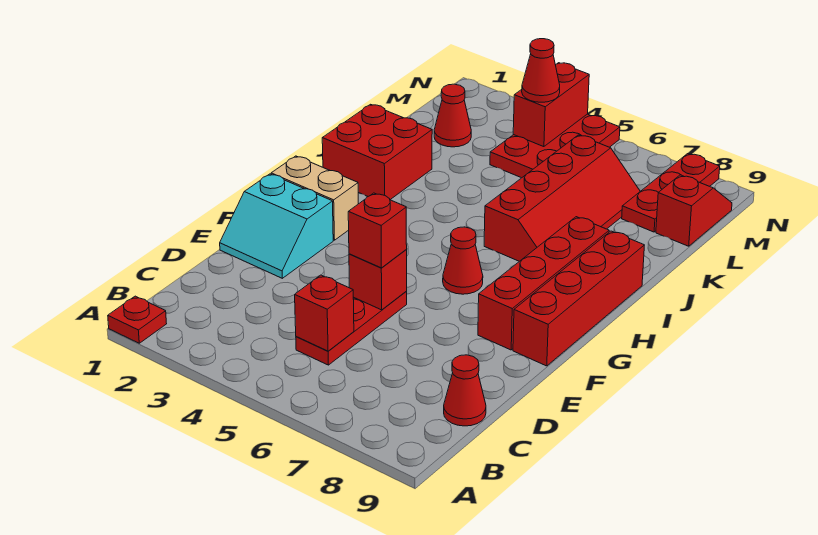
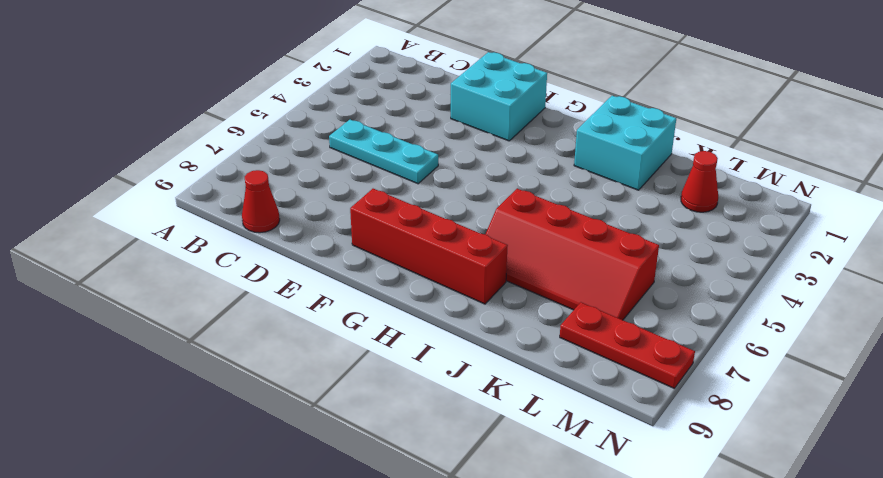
cyan plate C5:E5 level 1 -> red plate C5:E5 level 1
cyan brick E1:F2 level 1 -> cyan slope E1:F2 level 1 top F
cyan brick I1:J2 level 1 -> red brick I1:J2 level 1
none -> red plate A1 level 1
none -> red brick F9:I9 level 1
none -> tan brick G1:G2 level 1

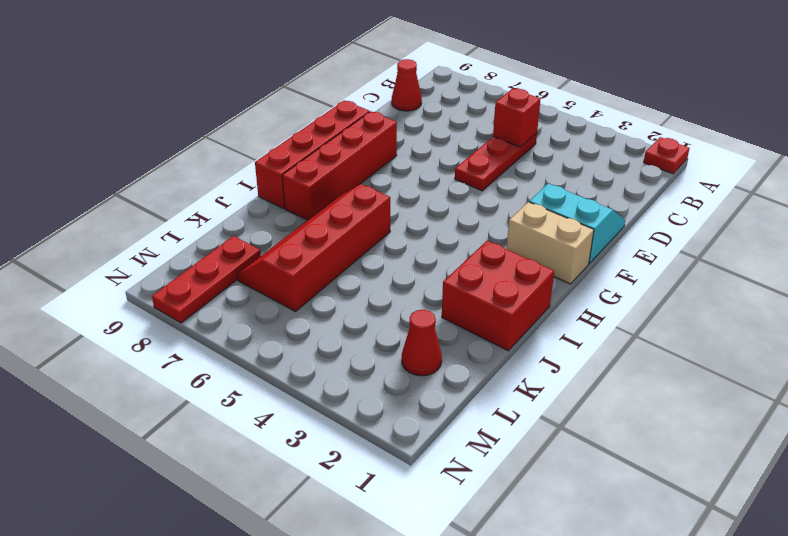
none -> red cone G6 level 1
none -> red plate L4:N5 level 1
none -> red slope L9:M9 level 1 top L

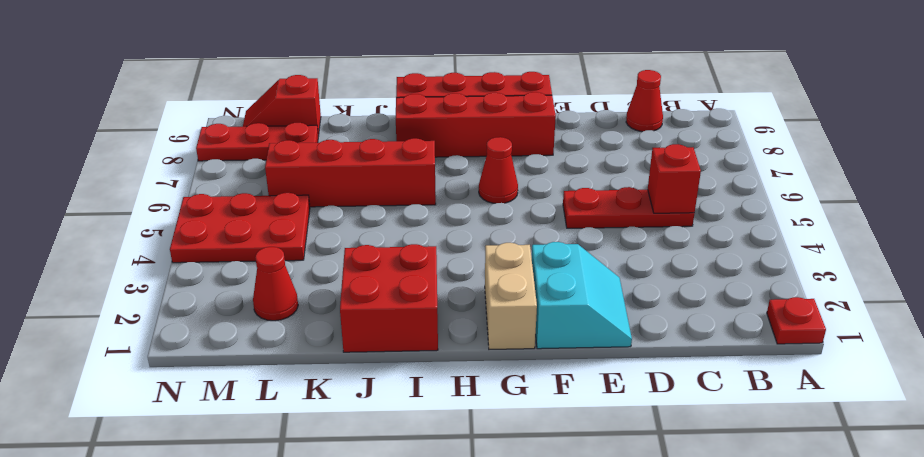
none -> red brick E5 level 2
none -> red brick M4:N4 level 2
none -> red brick E5 level 3

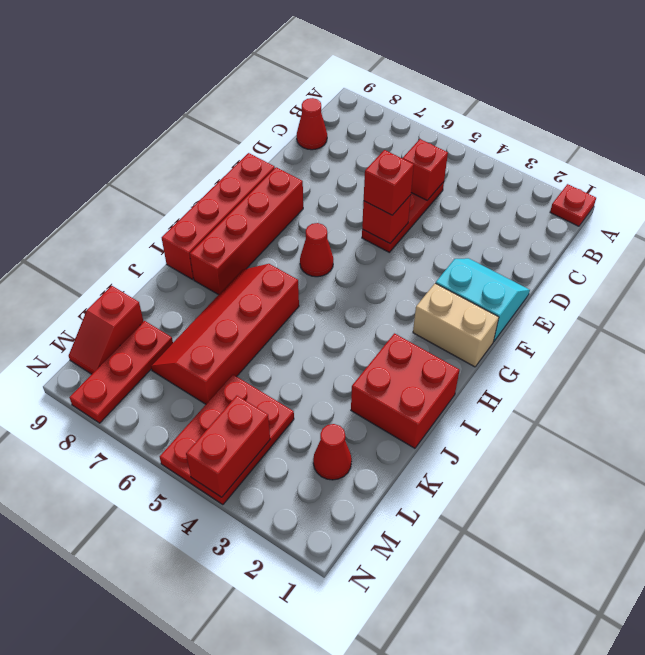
none -> red cone M4 level 3

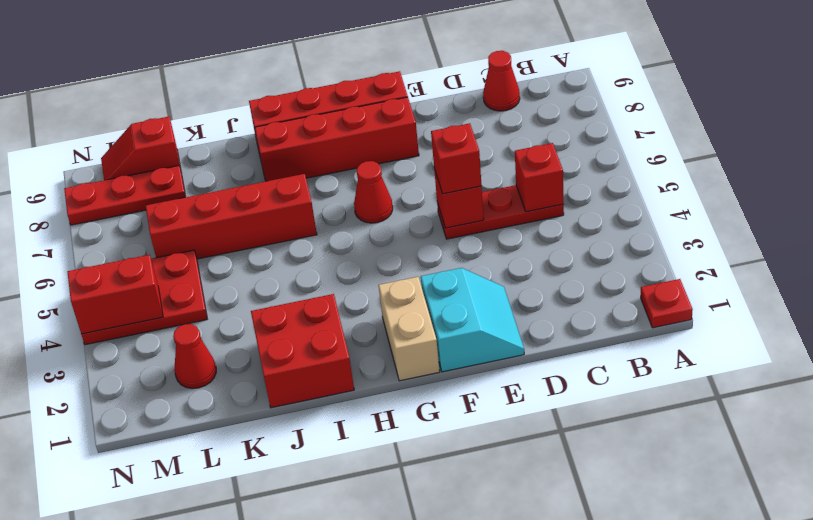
none -> red cone M4 level 3

